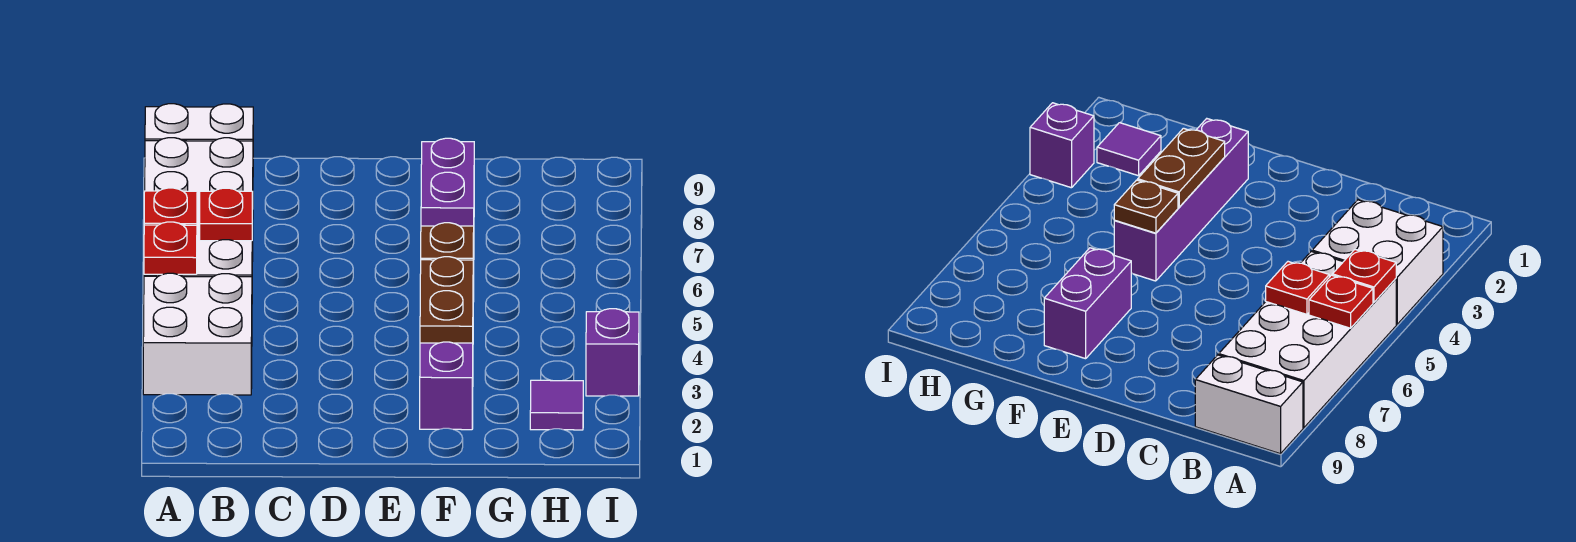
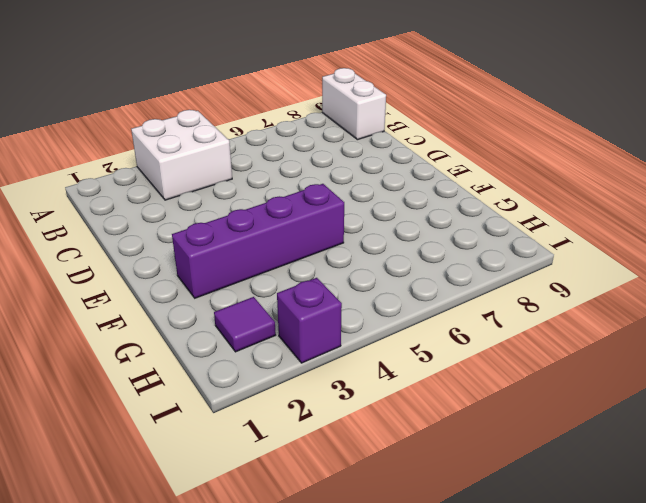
none -> white brick A5:B8 level 1
none -> purple brick F7:F8 level 1
none -> red plate A5 level 2

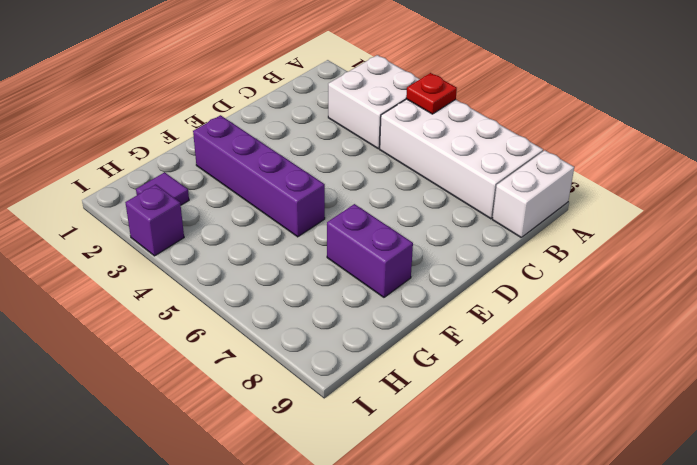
none -> red plate A6 level 2
none -> red plate B6 level 2
none -> brown plate F3:F4 level 2

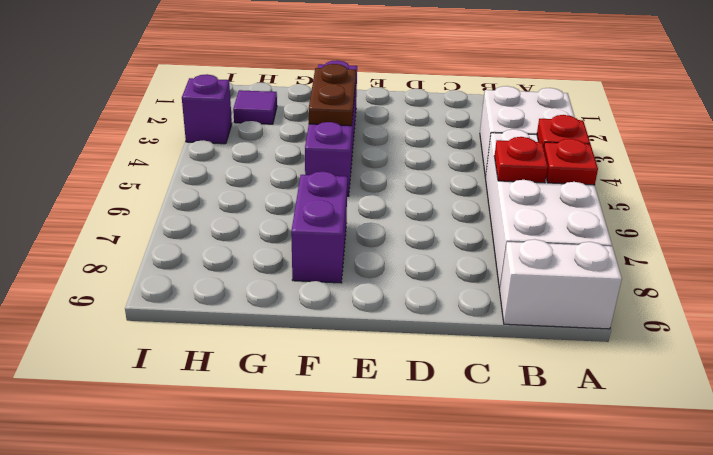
none -> brown plate F5 level 2

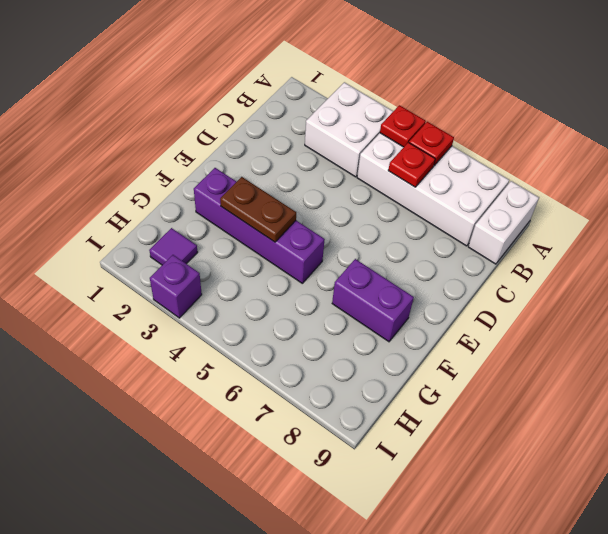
none -> brown plate F5 level 2

